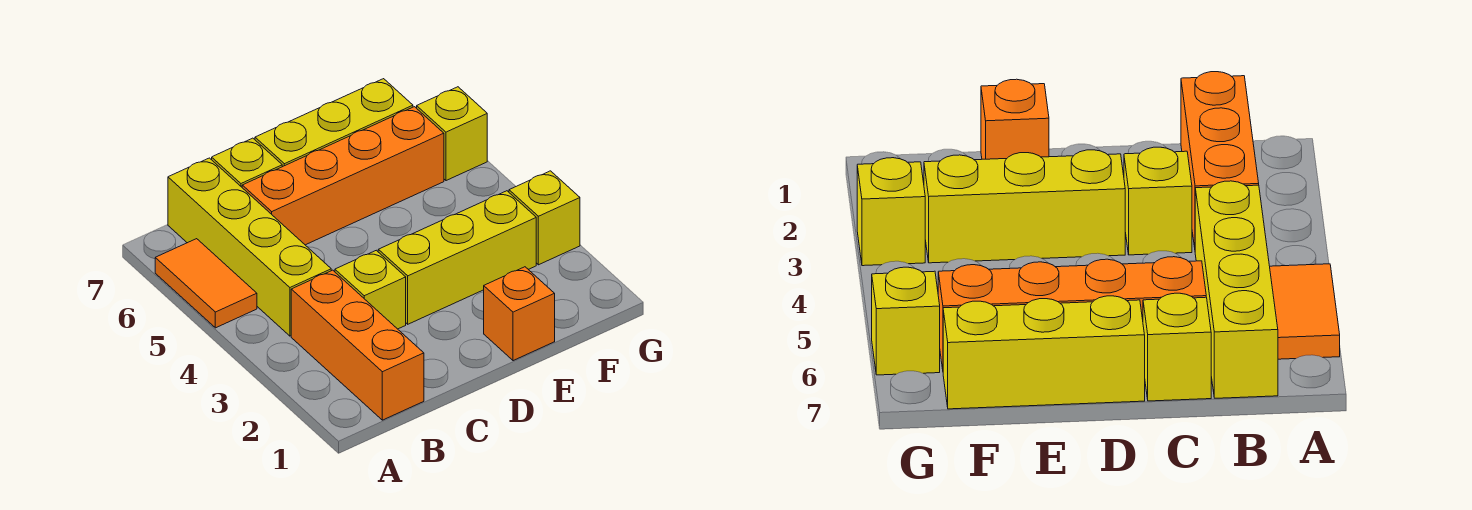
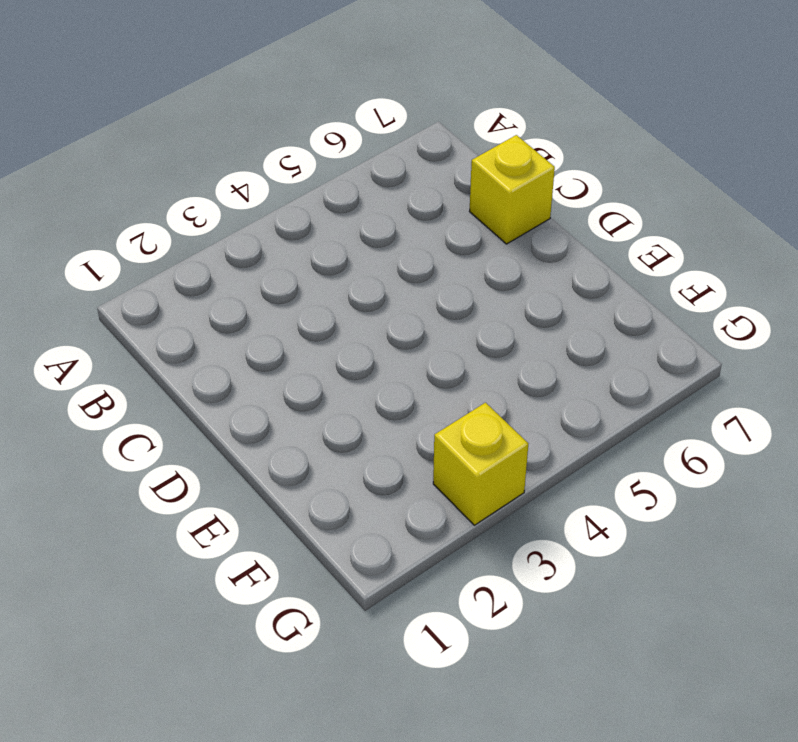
none -> orange tile A5:A6 level 1
none -> orange brick B1:B3 level 1

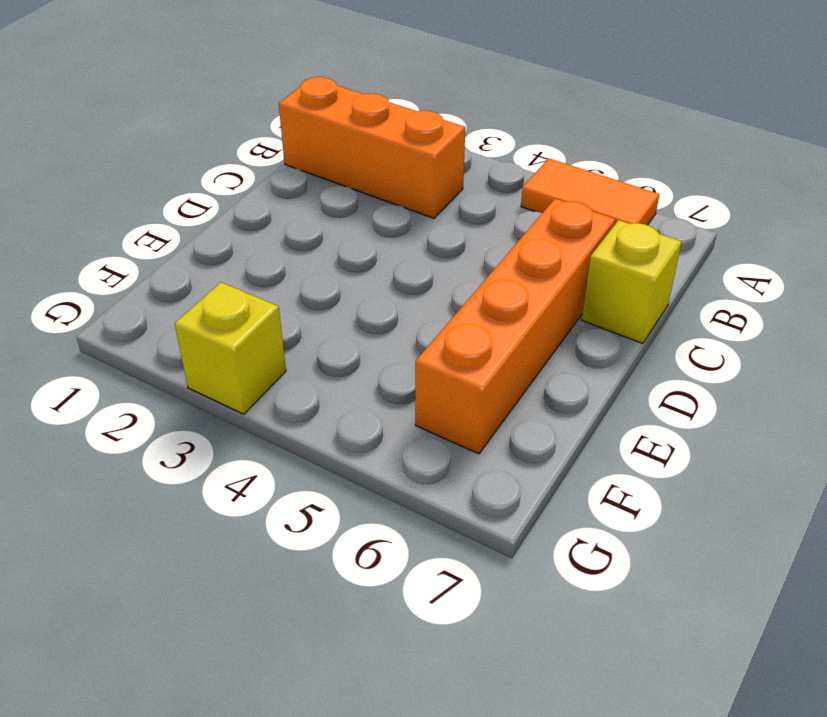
none -> yellow brick B4:B7 level 1
none -> yellow brick C3 level 1

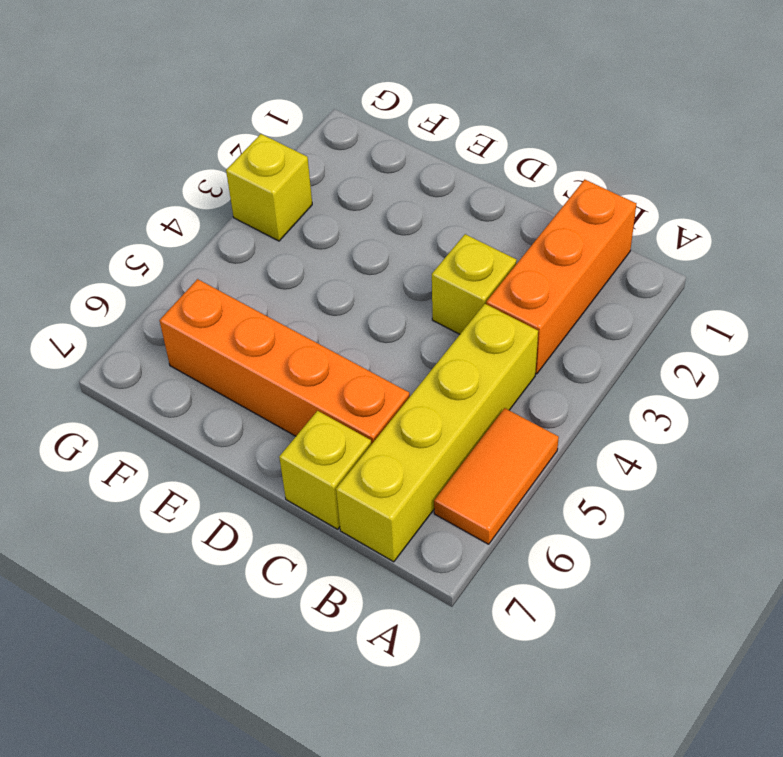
none -> yellow brick D3:F3 level 1
none -> yellow brick D7:F7 level 1

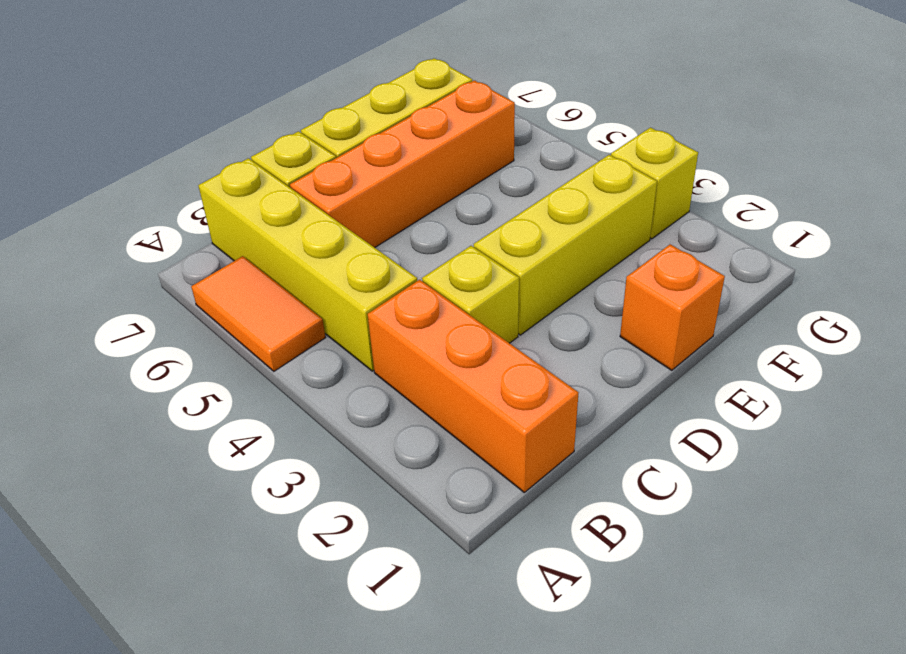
none -> yellow brick G6 level 1

